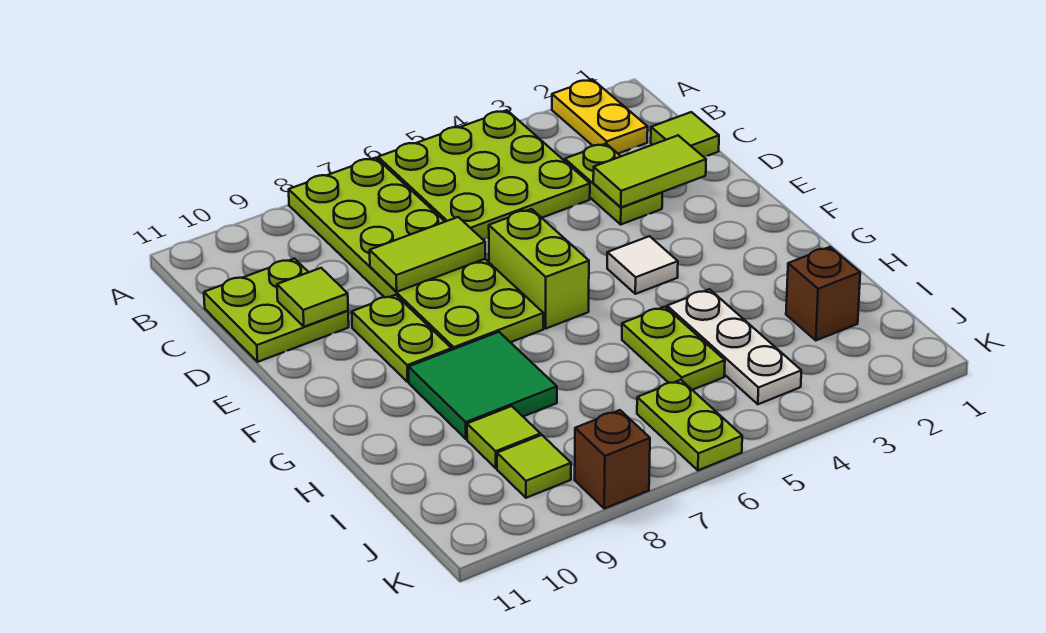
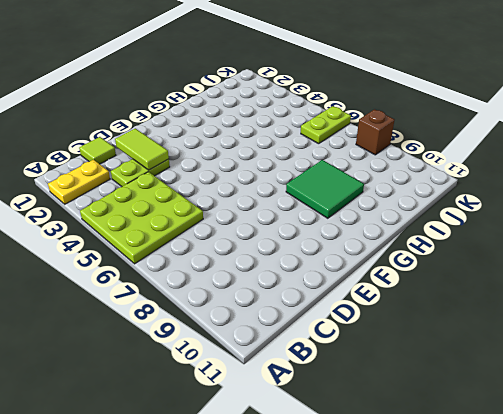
none -> lime plate A7:F8 level 1
none -> lime plate C10:D11 level 1
none -> lime brick E6:F6 level 1

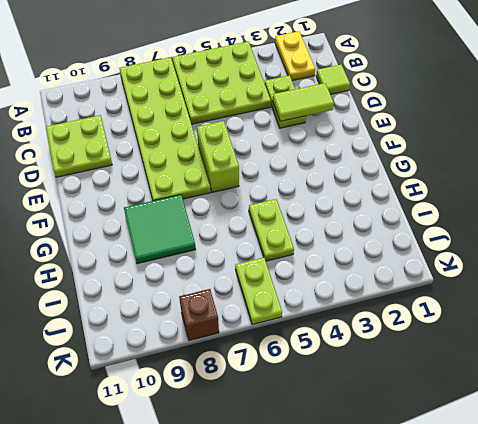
none -> lime plate E9:F9 level 1
none -> white tile F4 level 1
none -> white plate H4:J4 level 1

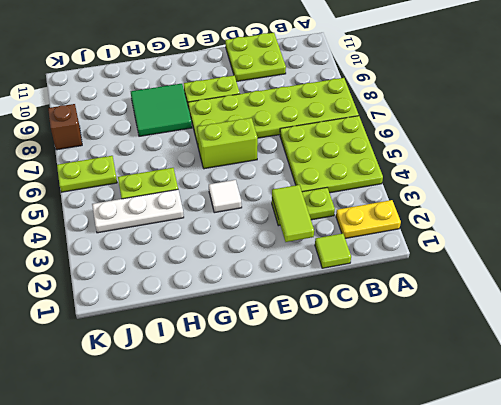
none -> brown brick I2 level 1
none -> lime tile I9 level 1
none -> lime tile J9 level 1

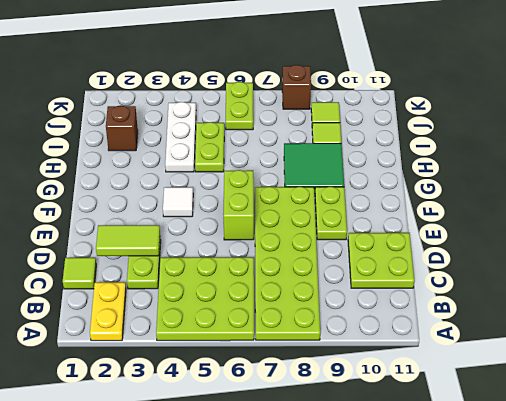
none -> lime tile D7:D8 level 2
none -> lime tile D10 level 2

